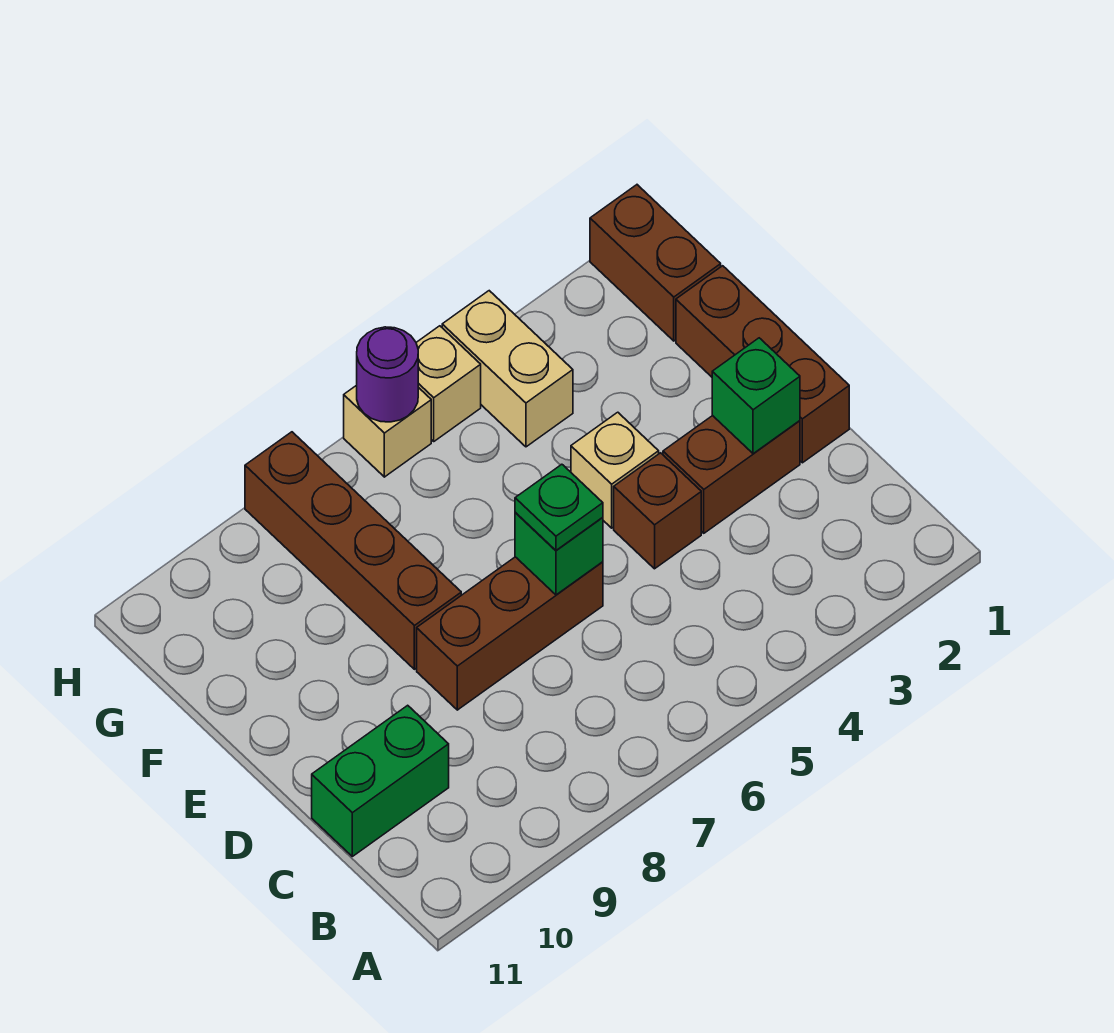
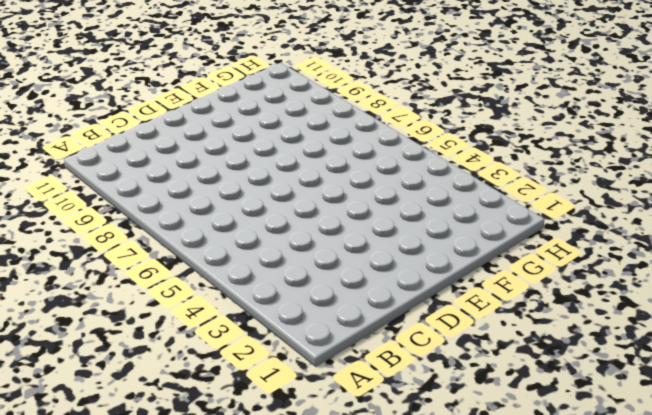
none -> green brick C10:C11 level 1
none -> brown brick D1:F1 level 1
none -> brown brick D2:D3 level 1

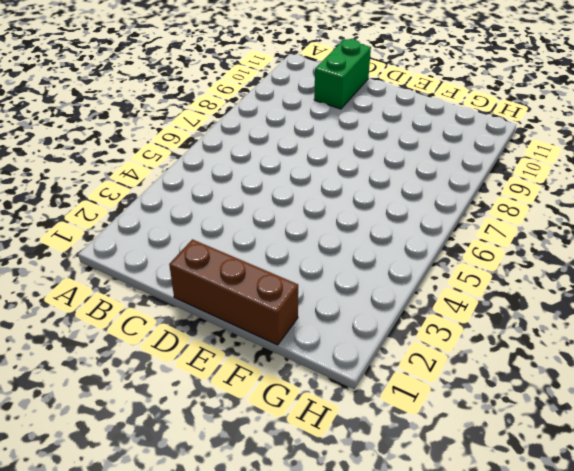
none -> brown brick D2:D3 level 1
none -> brown brick D4 level 1
none -> brown brick D6:D8 level 1

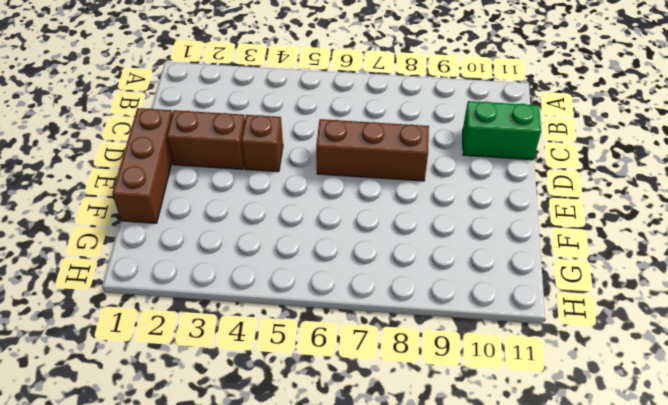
none -> tan brick E4 level 1
none -> brown brick E8:H8 level 1
none -> brown brick G1:H1 level 1

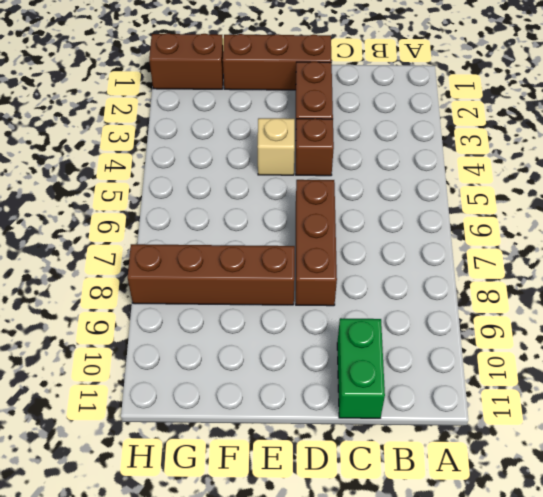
none -> tan brick G4:H4 level 1
none -> tan brick H5 level 1
none -> tan brick H6 level 1

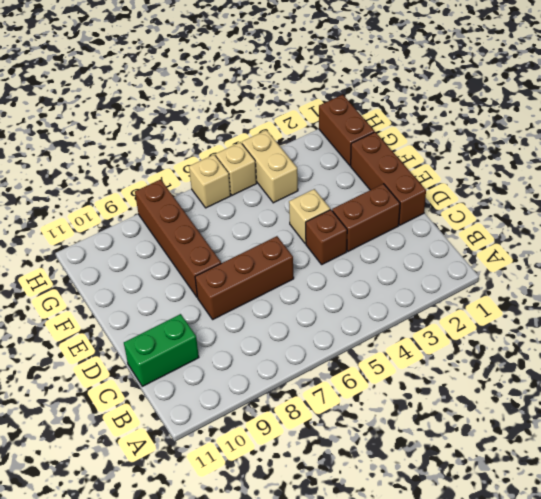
none -> green brick D2 level 2
none -> green brick D6 level 2
none -> purple round brick H6 level 2

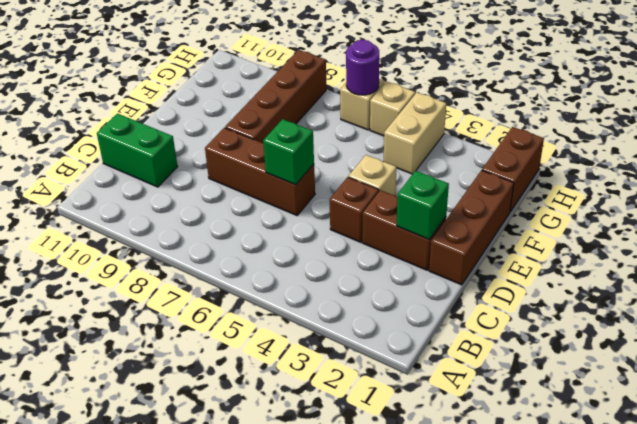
none -> green plate D6 level 3

